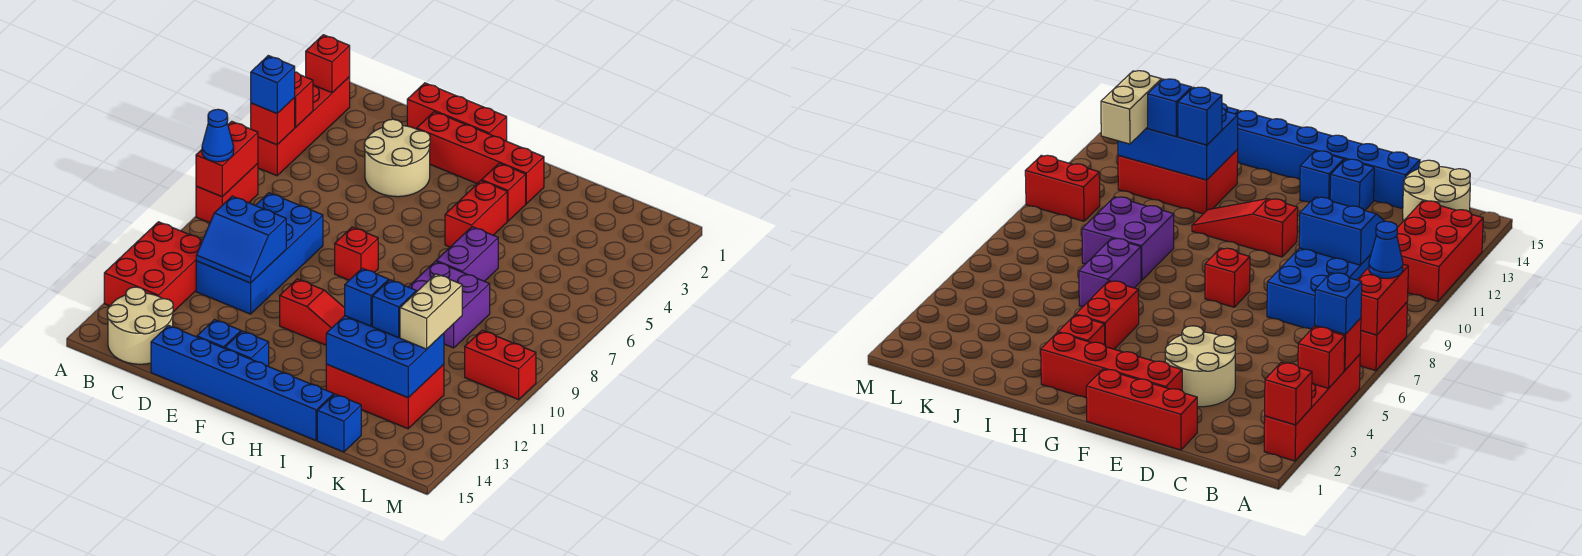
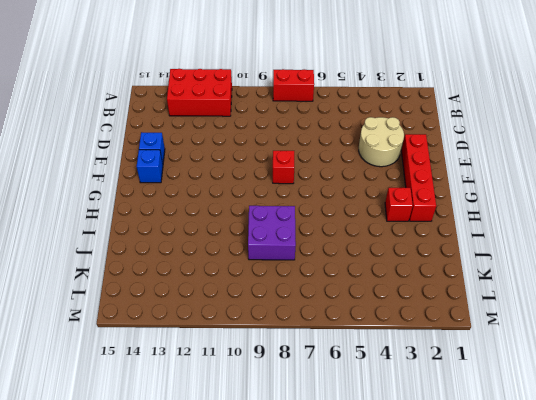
none -> red brick A2:A5 level 1
none -> tan round brick B14:C15 level 1
none -> blue brick C8:D11 level 1
none -> red brick D1:F1 level 1

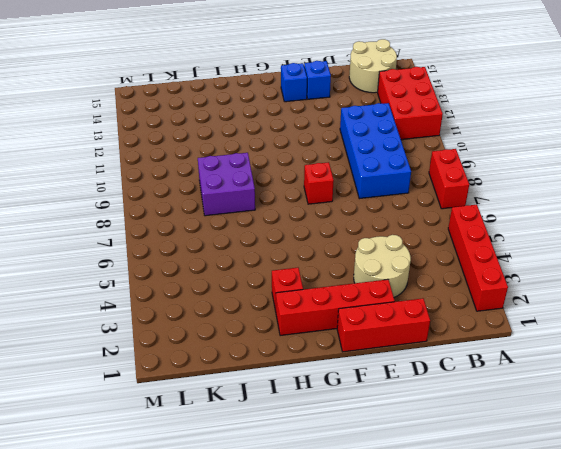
none -> blue brick D15:I15 level 1
none -> red slope F11:H11 level 1 top F
none -> red brick H4:H5 level 1
none -> purple brick I6:I7 level 1

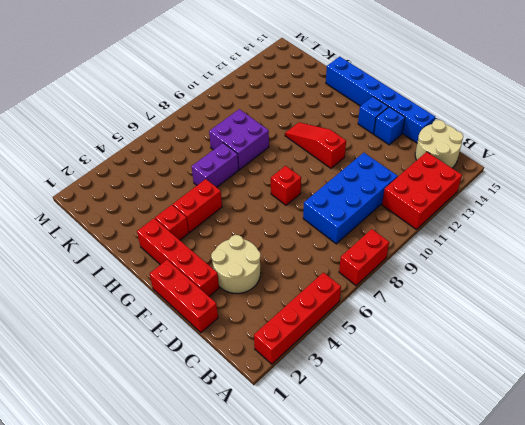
none -> red brick I12:K13 level 1
none -> blue brick J15 level 1
none -> red brick L10:M10 level 1
none -> red brick A2 level 2

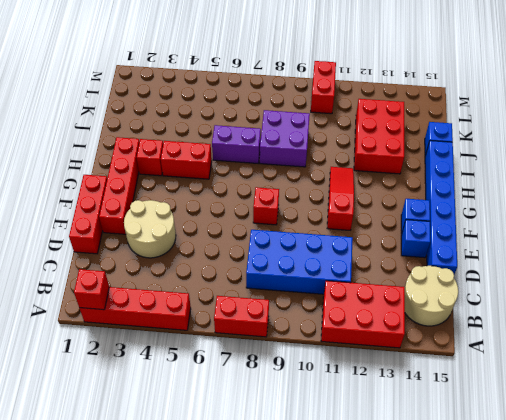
none -> red brick A4 level 2
none -> red brick A5 level 2
none -> red brick A7:A8 level 2
none -> blue slope C10:D11 level 2 top 10

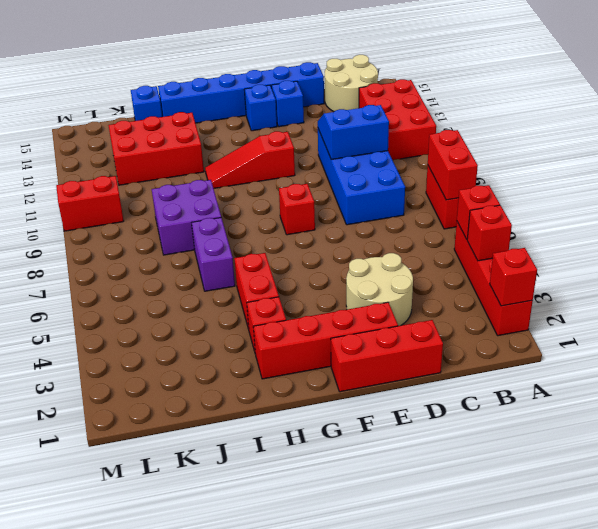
none -> blue brick I12:K13 level 2
none -> blue brick A5 level 3
none -> blue cone A8 level 3
none -> blue brick I12 level 3

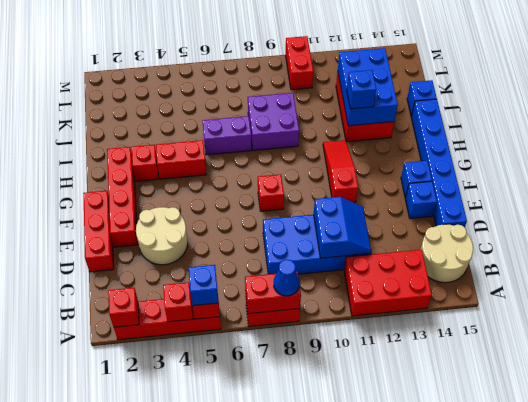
none -> blue brick J12 level 3
none -> tan brick K11:K12 level 3

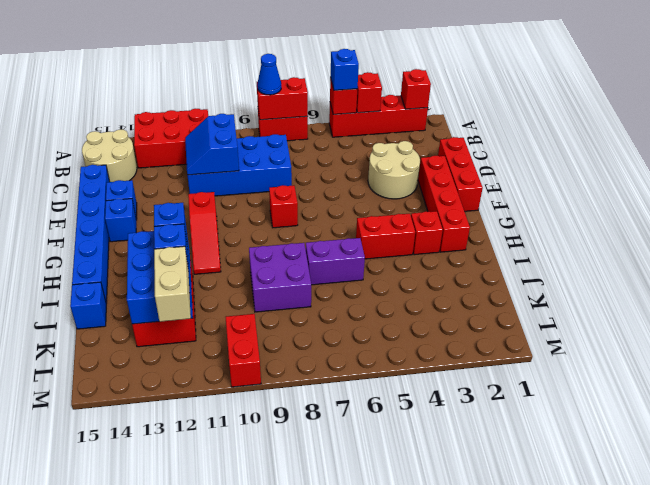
tan brick K12:L12 level 3 -> tan brick K11:K12 level 3

